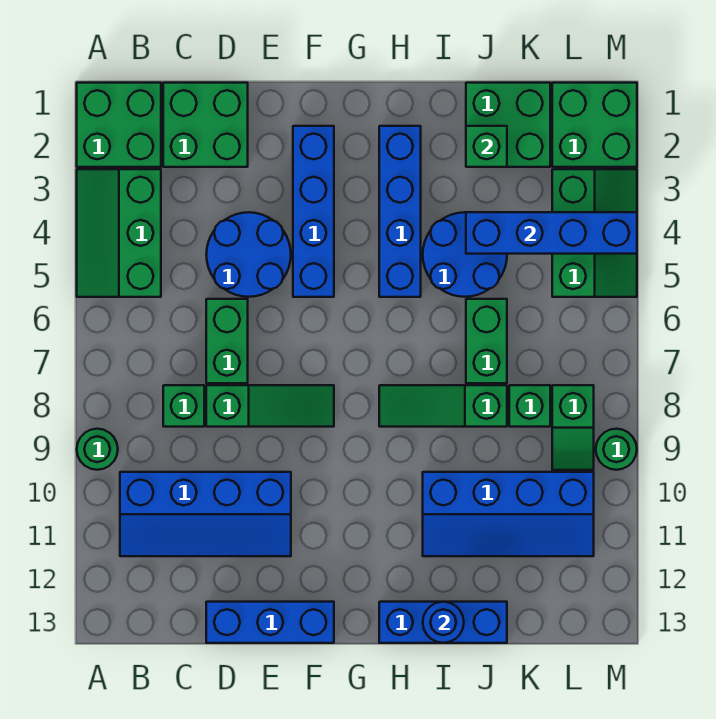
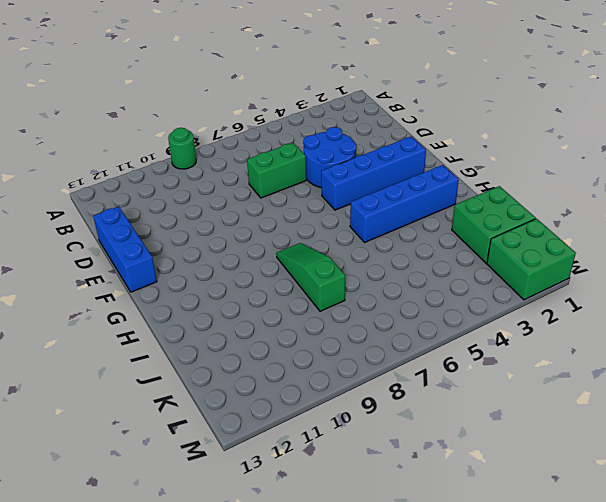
none -> green brick A1:B2 level 1
none -> green slope A3:B5 level 1 top B
none -> blue slope B10:E11 level 1 top 10

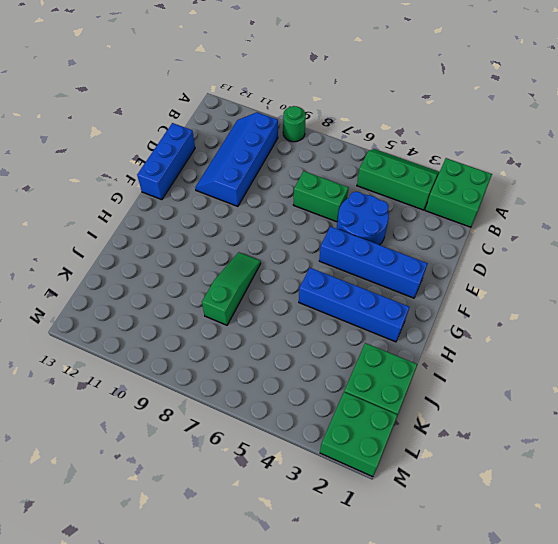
none -> green brick C1:D2 level 1
none -> green brick C8 level 1
none -> green slope D8:F8 level 1 top D

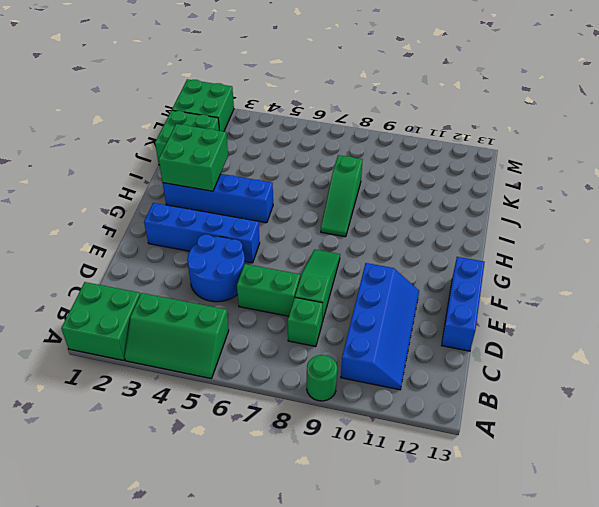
green brick H2:I3 level 2 -> green brick C1:D2 level 1
none -> blue brick H13:J13 level 1
none -> blue round brick I4:J5 level 1
none -> blue slope I10:L11 level 1 top 10

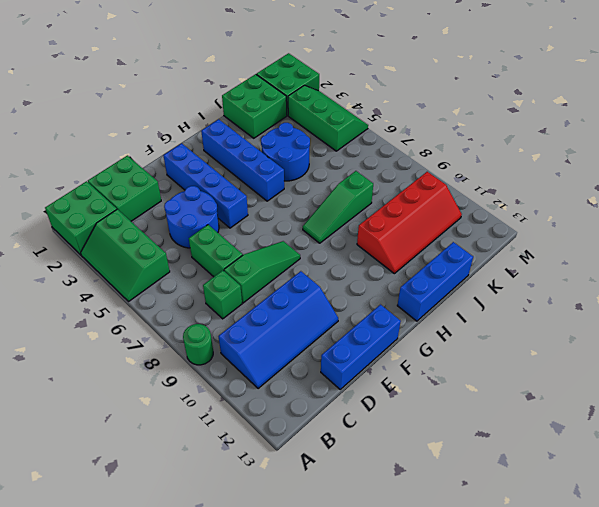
red slope I10:L11 level 1 top 10 -> blue slope I10:L11 level 1 top 10
none -> green brick J6:J7 level 1
none -> green brick K8 level 1
none -> green slope L8:L9 level 1 top 8

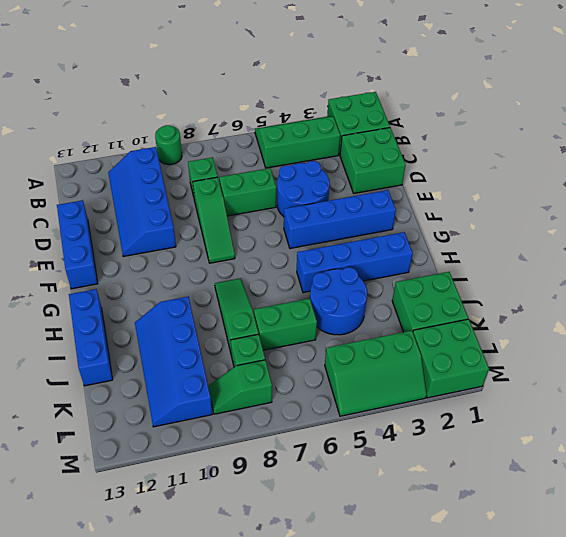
none -> green round brick M9 level 1
none -> blue round brick I13 level 2
none -> green brick J2 level 2

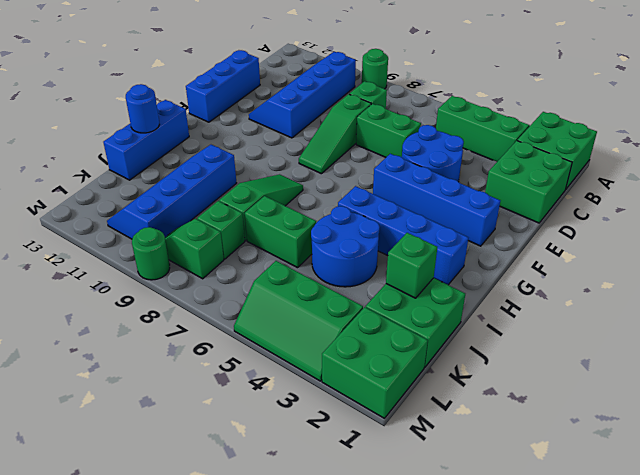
none -> blue brick J4:M4 level 2

